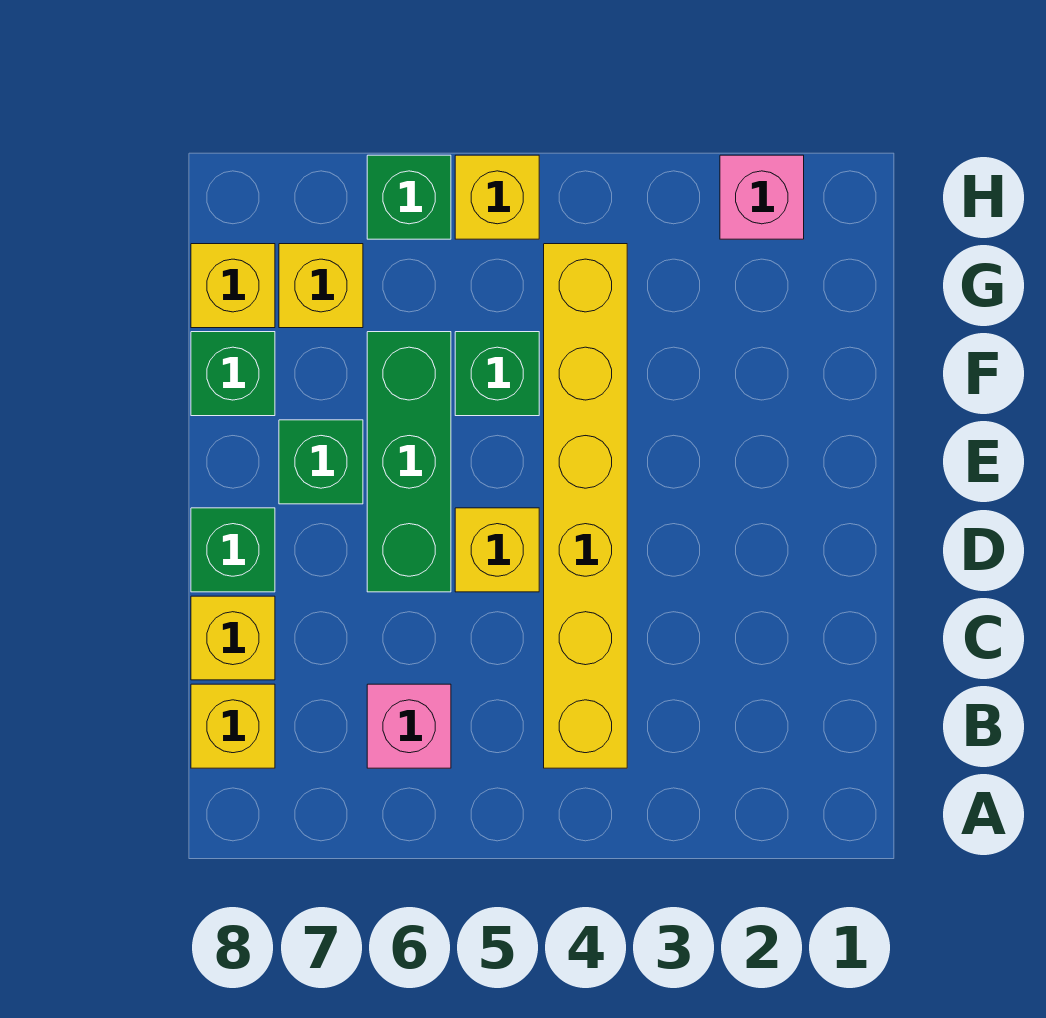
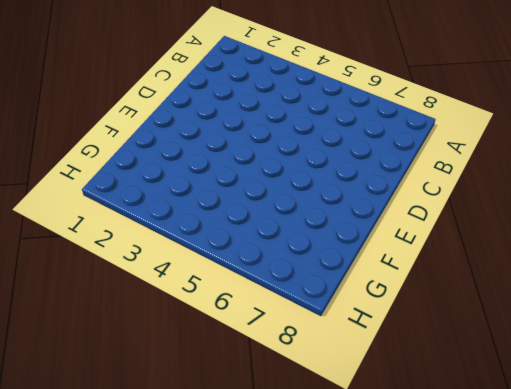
none -> yellow brick B4:G4 level 1
none -> pink brick B6 level 1
none -> yellow brick B8 level 1

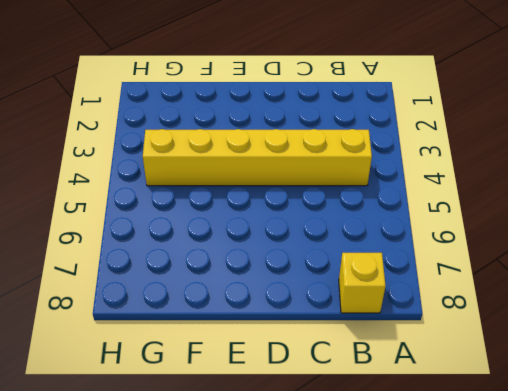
none -> pink brick B6 level 1
none -> yellow brick C8 level 1
none -> yellow brick D5 level 1

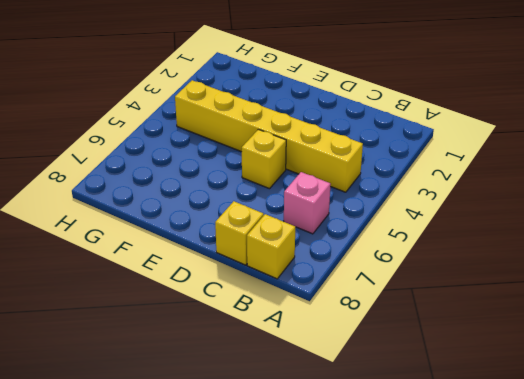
none -> green brick D6:F6 level 1
none -> green brick D8 level 1
none -> green brick E7 level 1

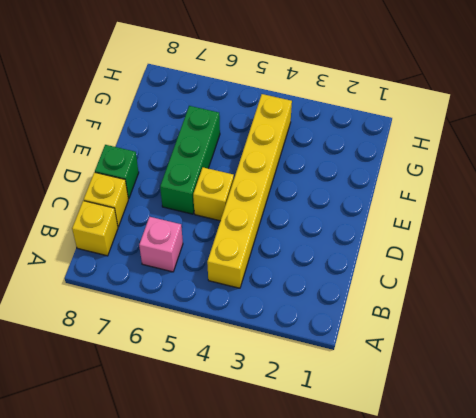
none -> green brick E7 level 1
none -> green brick F5 level 1
none -> green brick F8 level 1

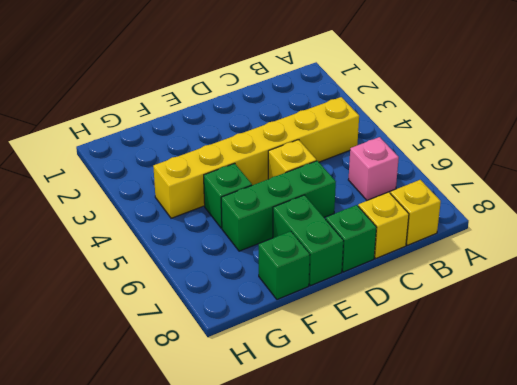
green brick E7:E8 level 1 -> green brick E7 level 1
none -> yellow brick G7 level 1
none -> yellow brick G8 level 1
none -> pink brick H2 level 1

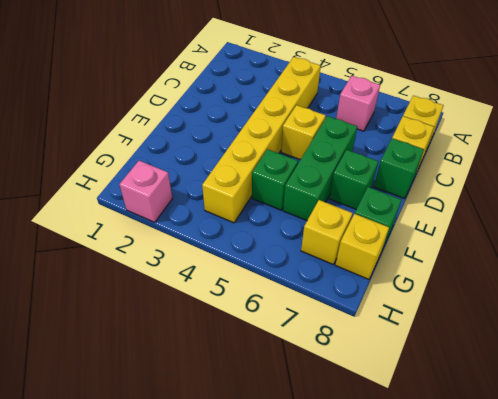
none -> yellow brick H5 level 1
none -> green brick H6 level 1

